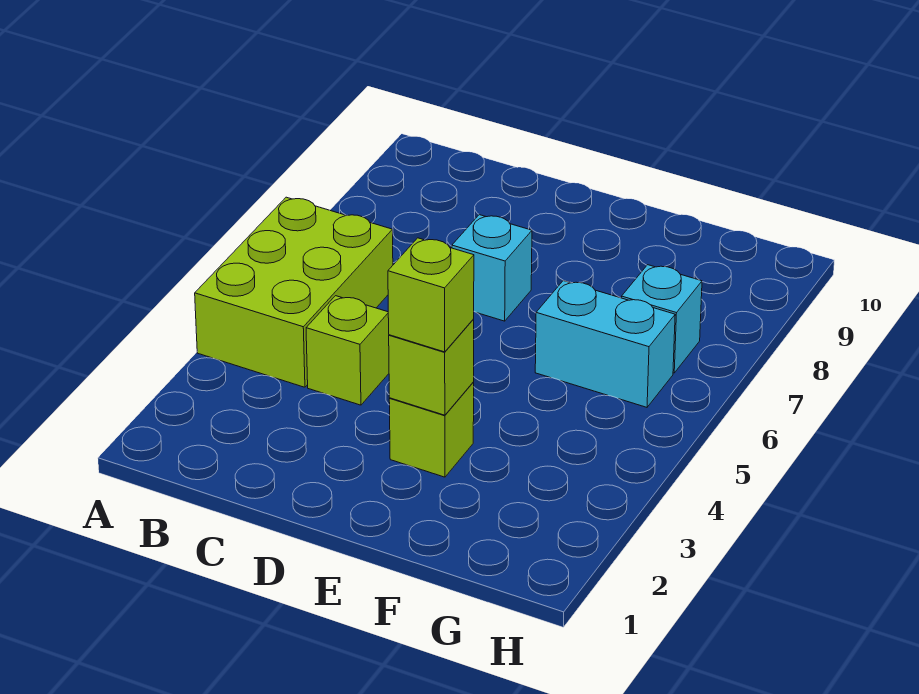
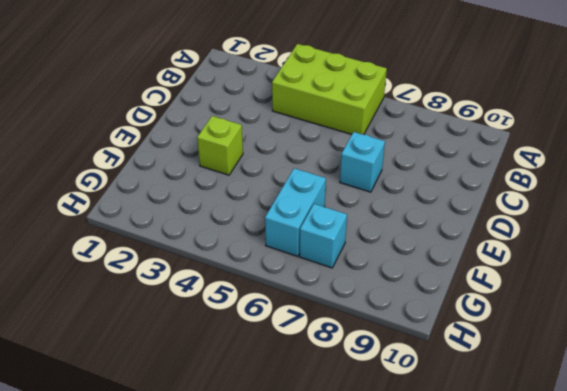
none -> lime brick C4 level 1
none -> lime brick E3 level 2

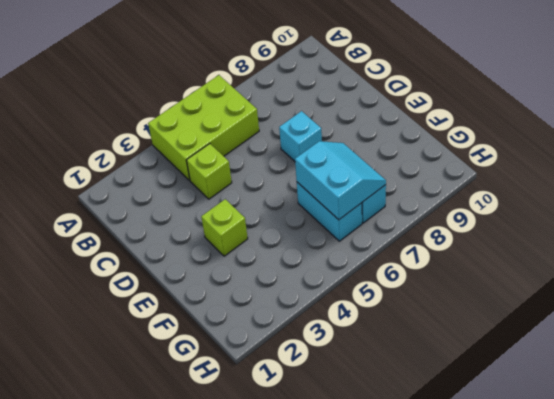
cyan slope F6:G7 level 2 top 6 -> none
none -> lime brick E3 level 2
none -> lime brick E3 level 3

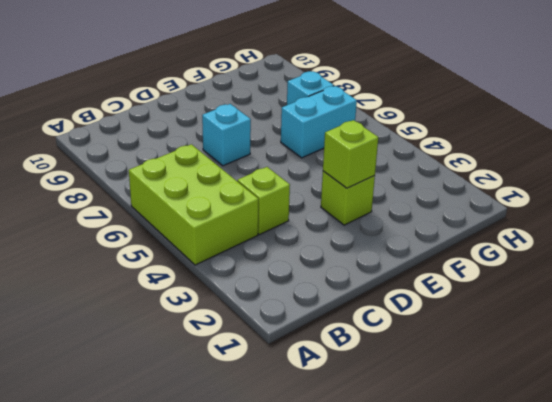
none -> lime brick E3 level 3

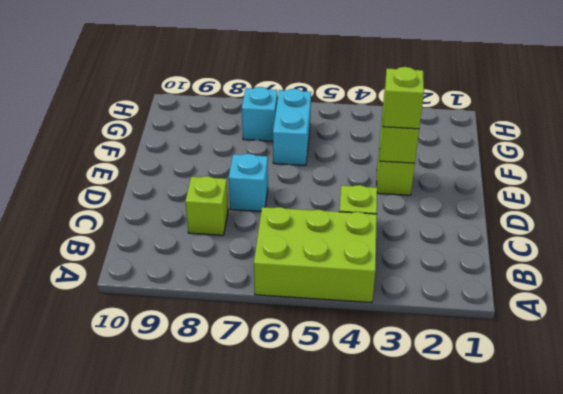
lime brick C8 level 1 -> none

